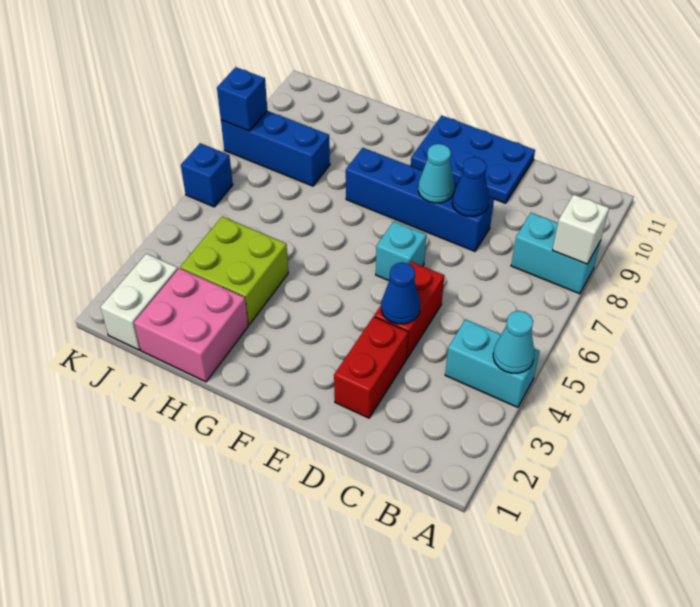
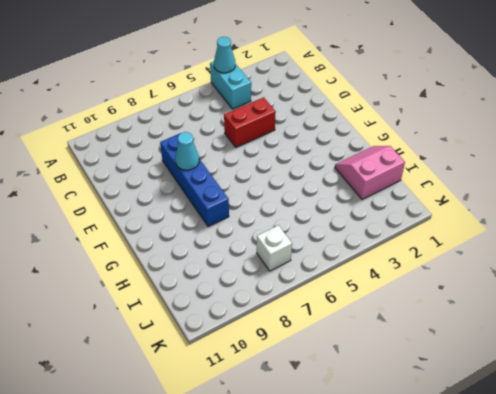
pink slope H1:I2 level 1 top I -> pink brick H1:I2 level 1
white brick J7 level 1 -> white brick A8 level 2
none -> cyan brick A8:B8 level 1
none -> red brick D2:D3 level 1
none -> blue plate D10:F11 level 1

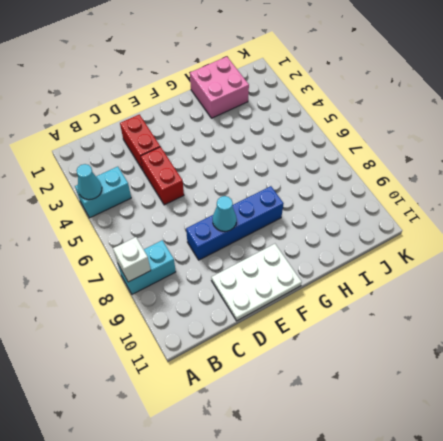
white plate D10:F11 level 1 -> blue plate D10:F11 level 1
none -> cyan brick E6 level 1
none -> lime brick H3:I4 level 1
none -> blue brick I8:K8 level 1

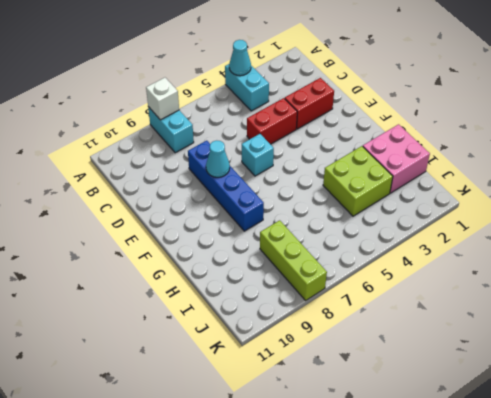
lime brick I8:K8 level 1 -> blue brick I8:K8 level 1
none -> blue plate D10:F11 level 1
none -> white brick J1:J2 level 1
none -> blue brick K6 level 1

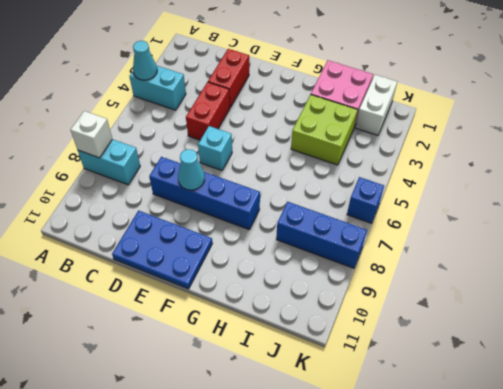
none -> blue cone D4 level 2
none -> blue cone D8 level 2
none -> blue brick K8 level 2

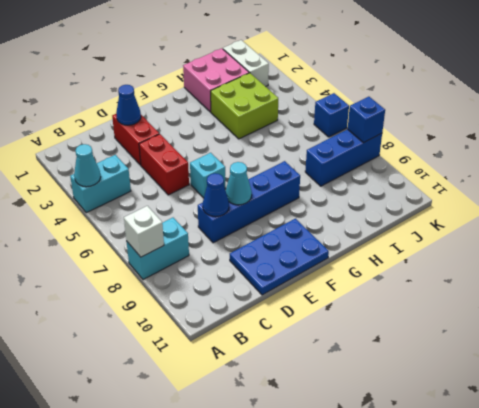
blue cone D2 level 2 -> blue cone D4 level 2

